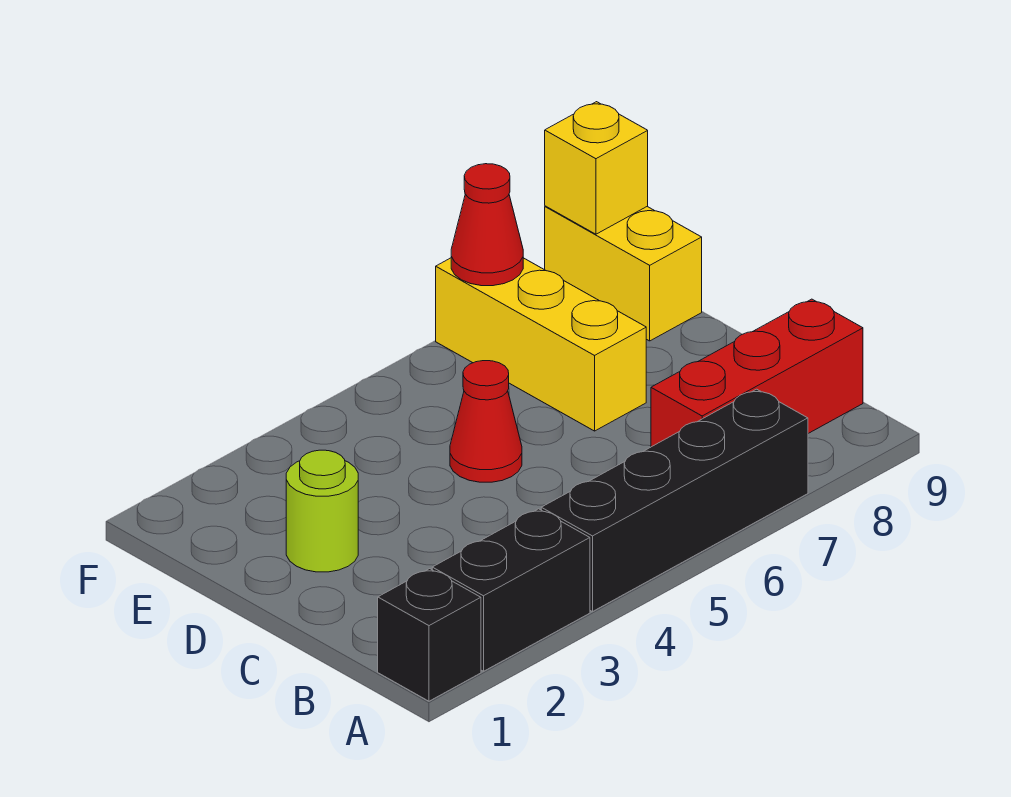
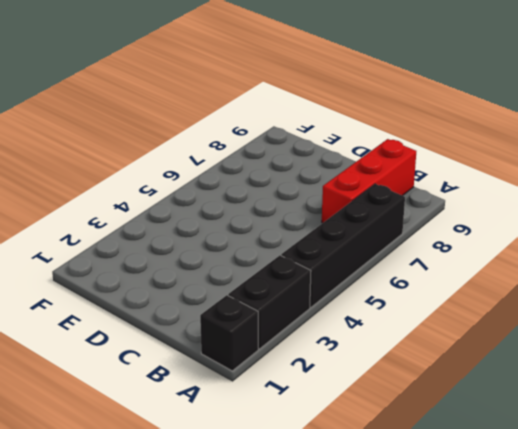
none -> lime round brick D2 level 1
none -> red cone D5 level 1

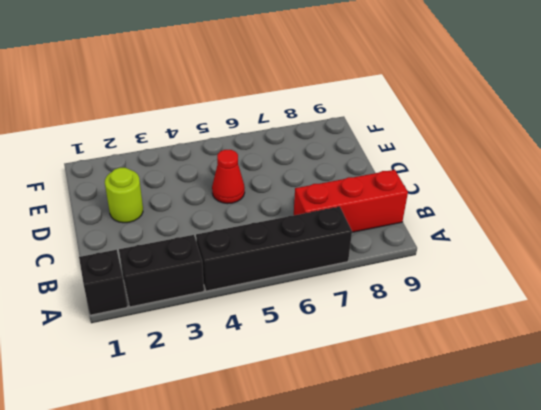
none -> yellow brick D7:F7 level 1
none -> yellow brick E9:F9 level 1

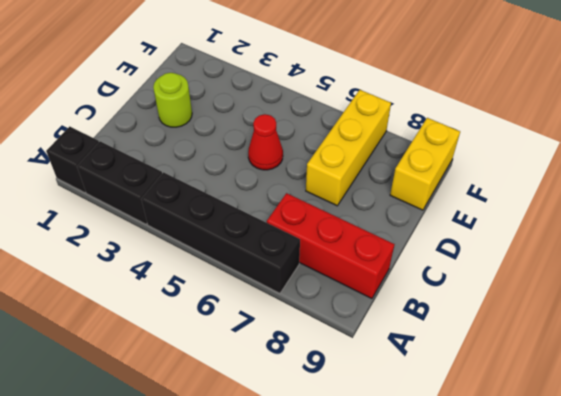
none -> red cone F7 level 2
none -> yellow brick F9 level 2

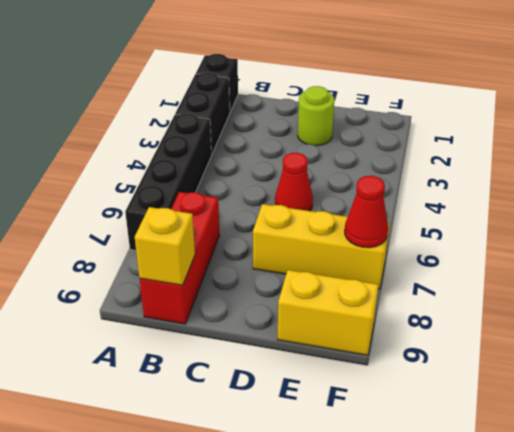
yellow brick B9 level 2 -> yellow brick F9 level 2

